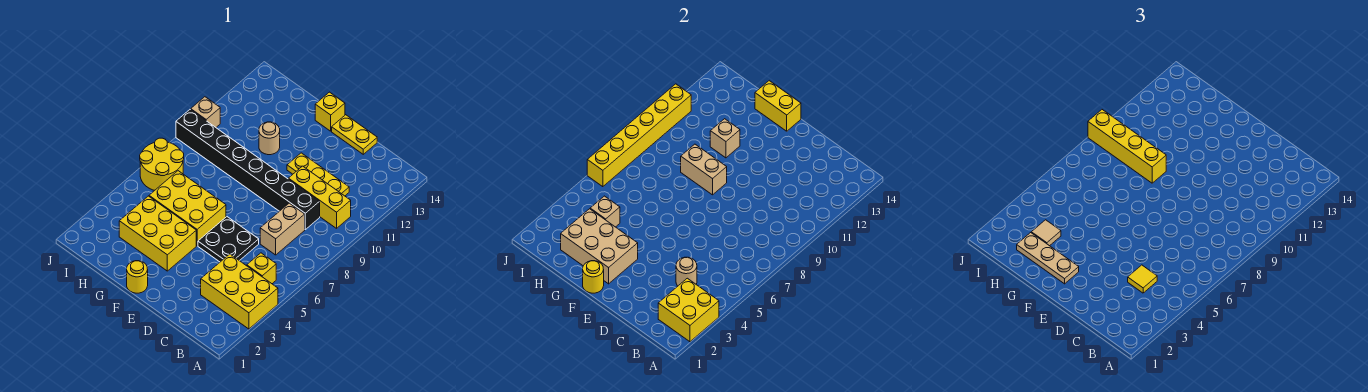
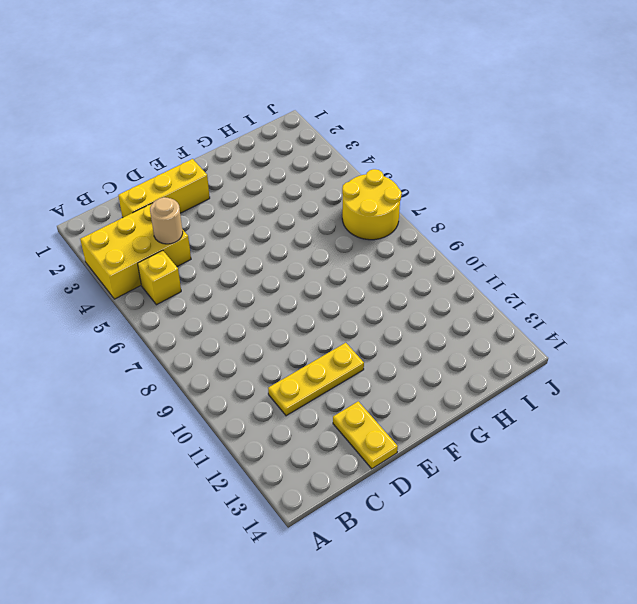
yellow brick C2:E2 level 1 -> yellow brick B10:D10 level 1
yellow plate D13:D14 level 1 -> yellow plate D14:E14 level 1
none -> tan brick C7:C8 level 1
none -> black brick C9:J9 level 1
none -> black plate D5:E6 level 1

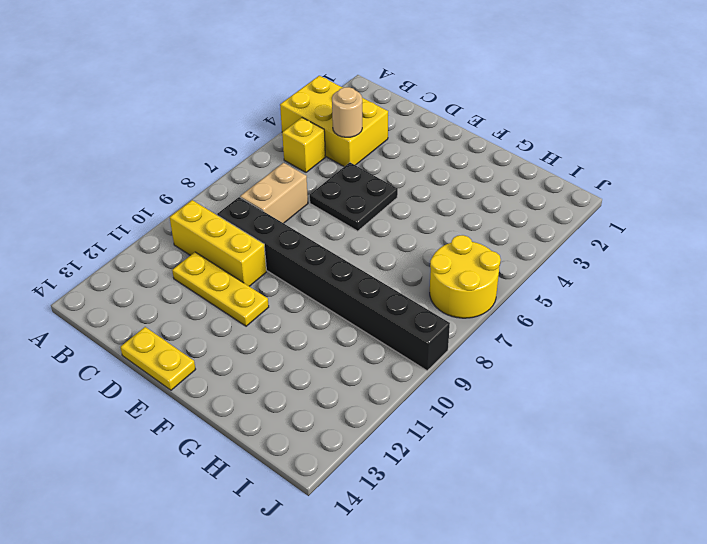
none -> yellow round brick F1 level 1
none -> yellow brick F3:H4 level 1
none -> yellow brick F5:H6 level 1

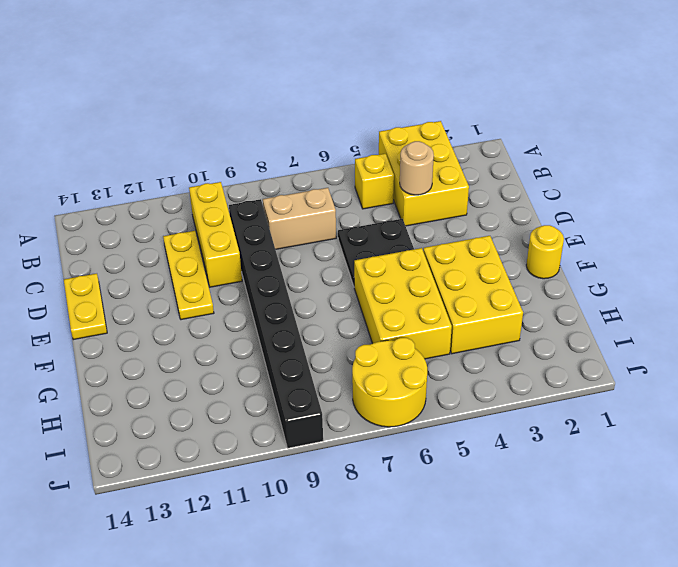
none -> yellow brick F14 level 1
none -> tan round brick G11 level 1
none -> tan brick J10 level 1

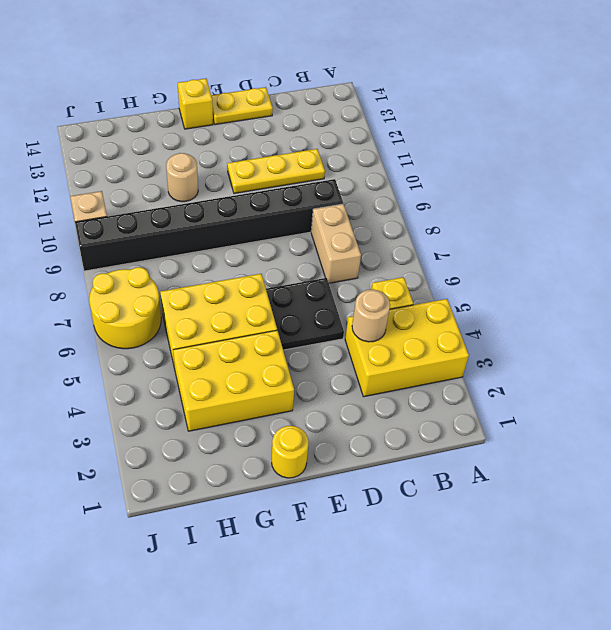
none -> yellow brick B10:D10 level 1
none -> yellow brick A2:B3 level 2
none -> yellow round brick F1 level 2

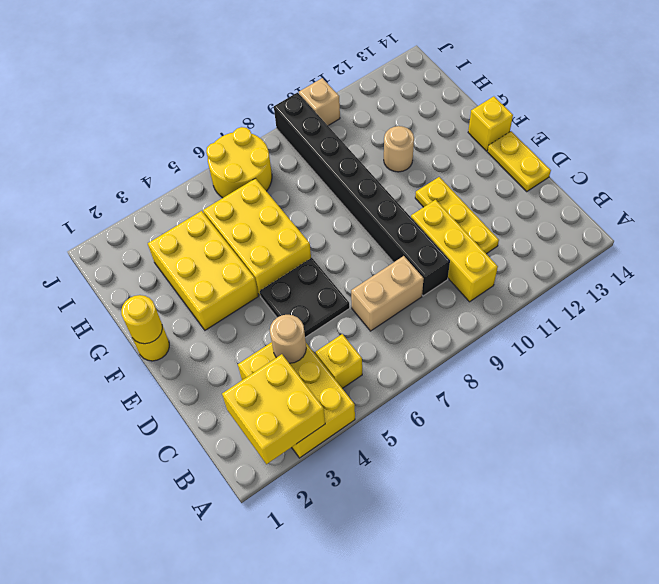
none -> tan brick F2:H3 level 2
none -> tan brick F9:G9 level 2
none -> yellow brick F14:G14 level 2

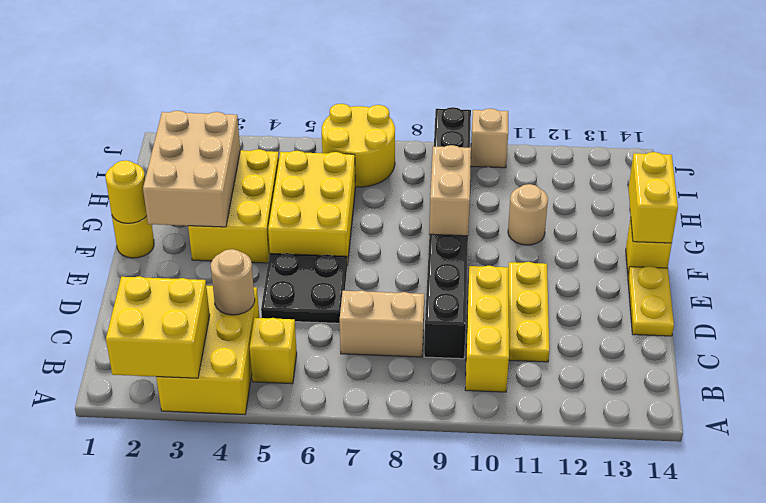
none -> tan brick G11 level 2
none -> tan brick H4 level 2
none -> yellow brick J6:J11 level 2

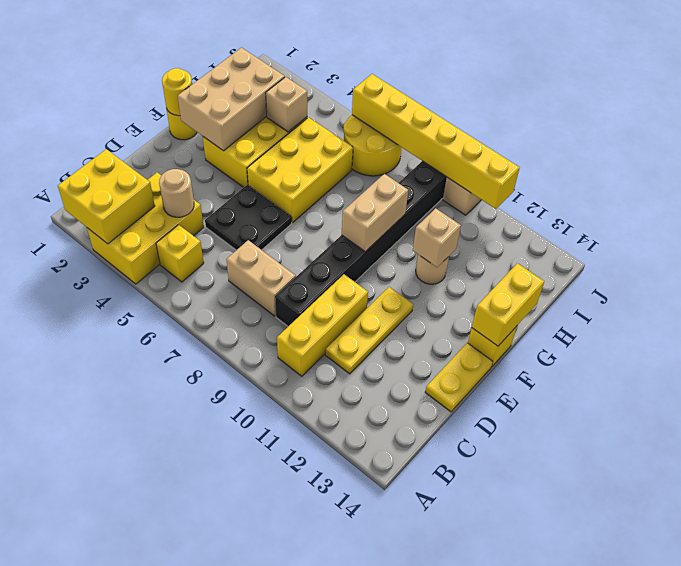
none -> yellow tile C4 level 3
none -> tan plate F2:H2 level 3
none -> yellow brick G9:J9 level 3

